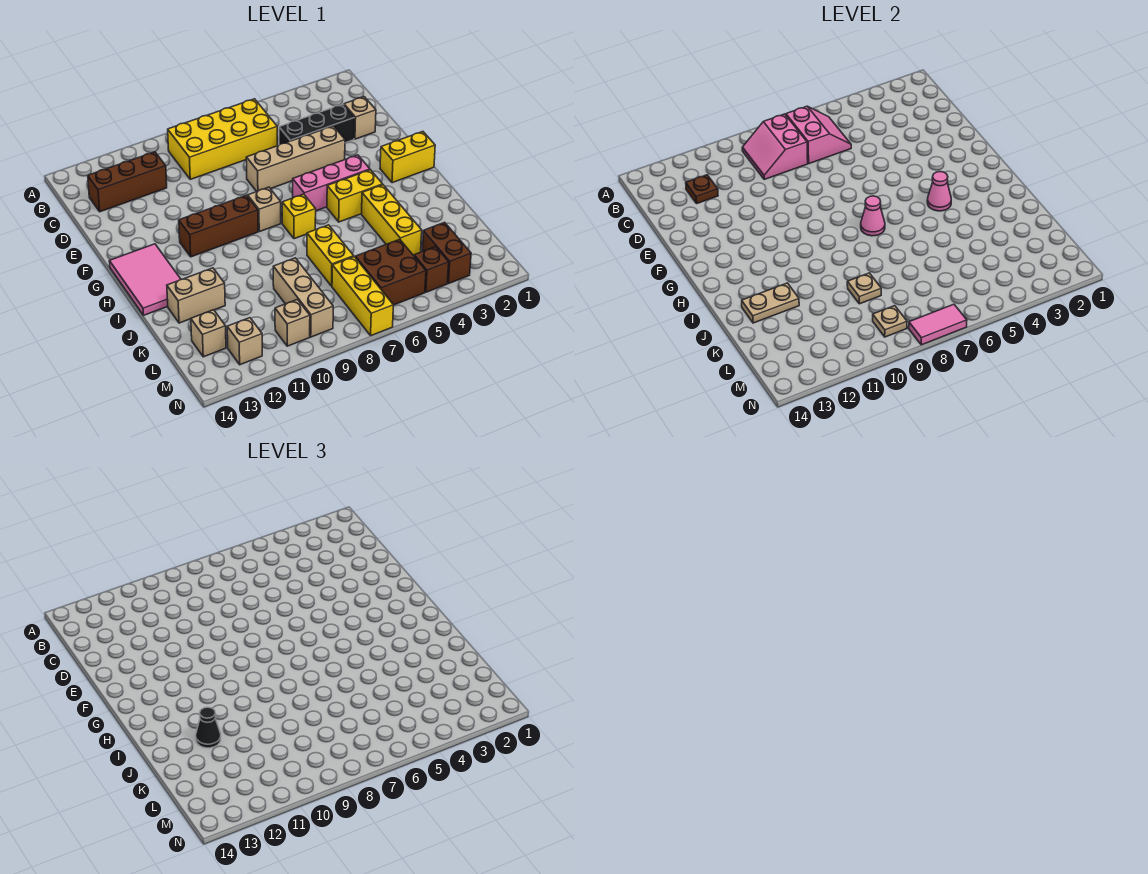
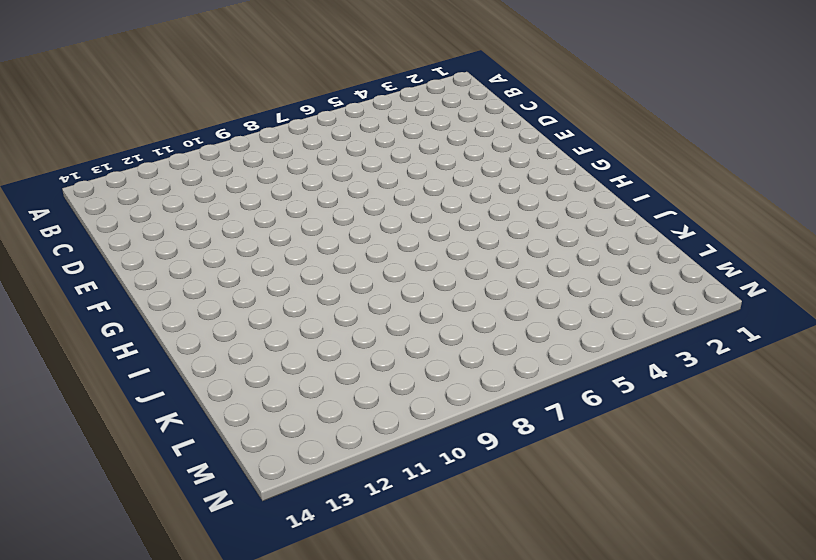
none -> yellow brick B6:C9 level 1
none -> brown brick C11:C13 level 1
none -> tan brick D2 level 1
none -> black brick D3:D5 level 1

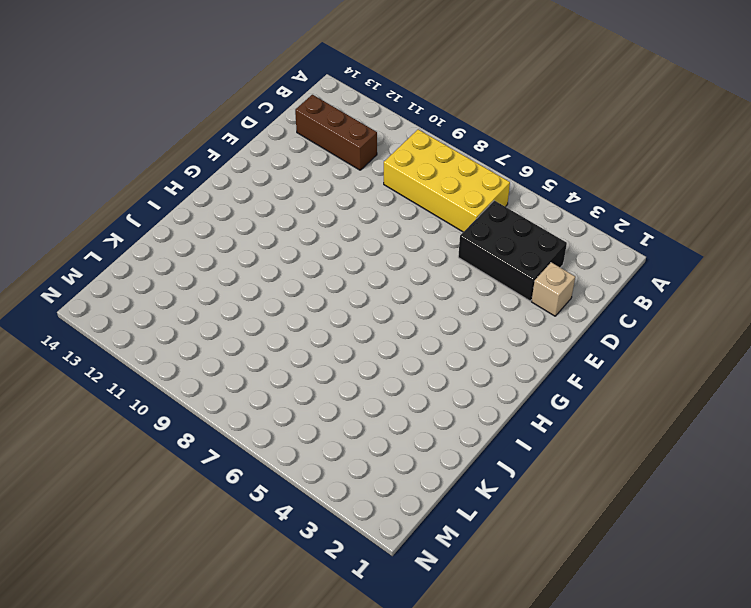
black brick C3:D5 level 1 -> black brick D3:D5 level 1
none -> tan brick E4:E7 level 1
none -> yellow brick G1:G2 level 1
none -> pink brick G4:G6 level 1
none -> tan brick G8 level 1

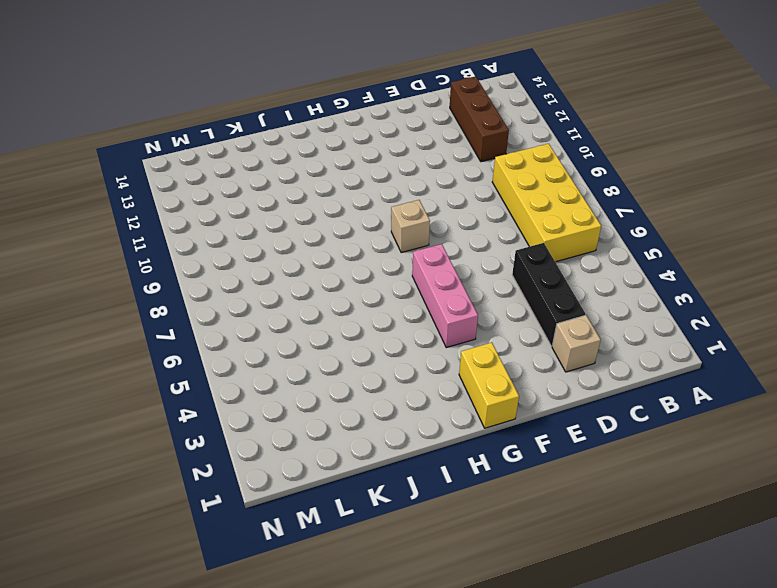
none -> tan brick E4:E7 level 1
none -> brown brick G9:G11 level 1
none -> pink tile G13:I14 level 1
none -> yellow brick H4:H5 level 1

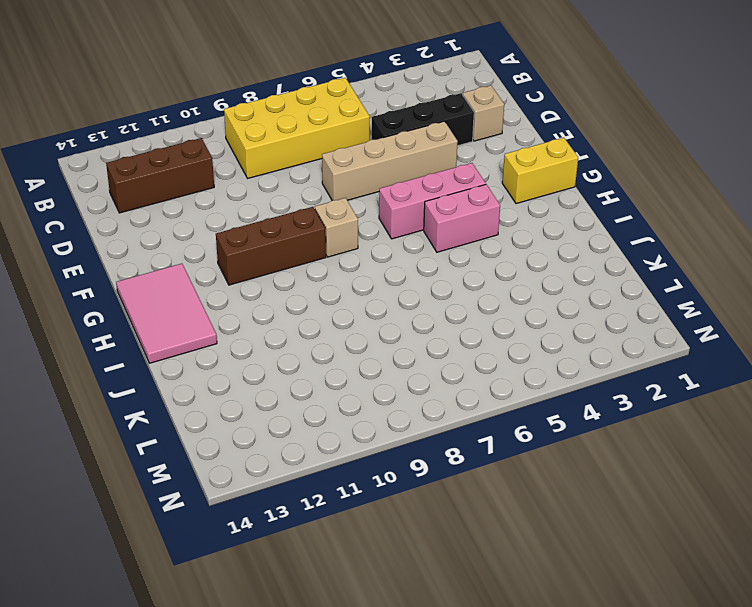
pink brick H4:H5 level 1 -> yellow brick H4:H5 level 1
none -> yellow brick H7 level 1
none -> yellow brick I4:K4 level 1
none -> yellow brick J7:K7 level 1
none -> tan brick J12:J13 level 1

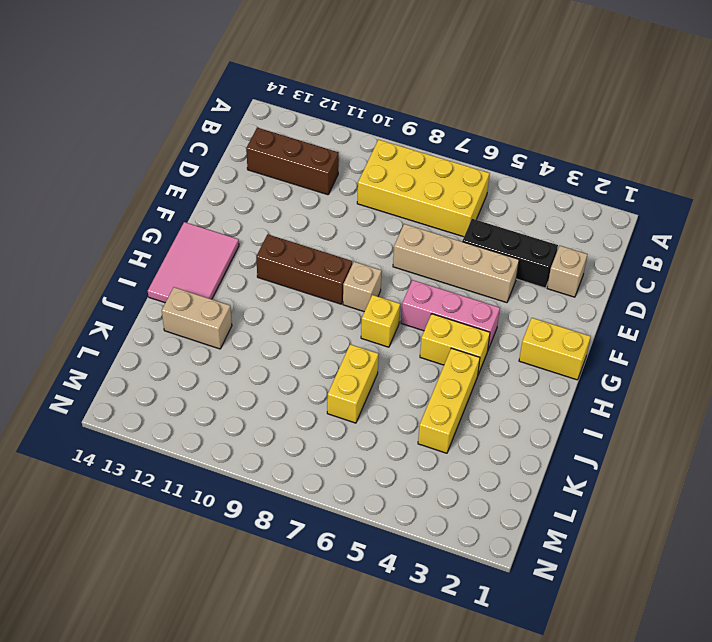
none -> tan brick K9:M9 level 1
none -> brown brick L3:M3 level 1
none -> brown brick L5:M6 level 1
none -> yellow brick L7:N7 level 1

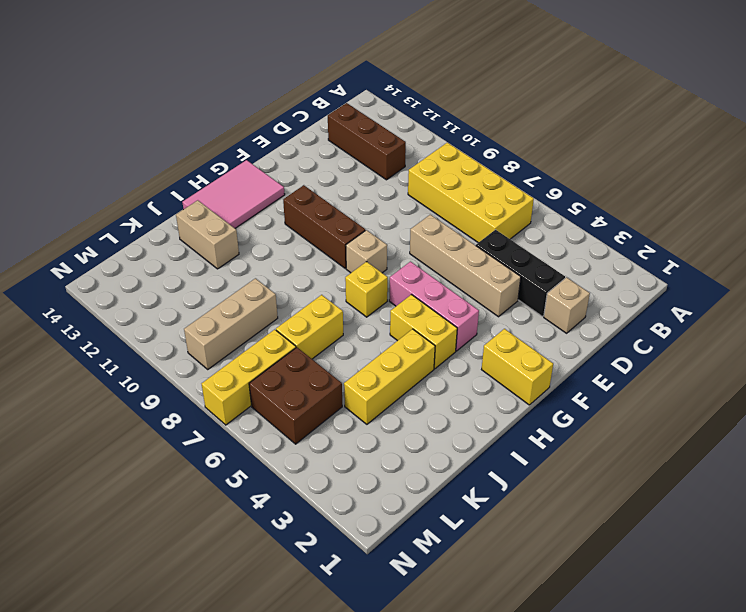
none -> brown brick L3:M3 level 1
none -> tan brick L13 level 1
none -> brown brick M4 level 1
none -> tan brick M10 level 1

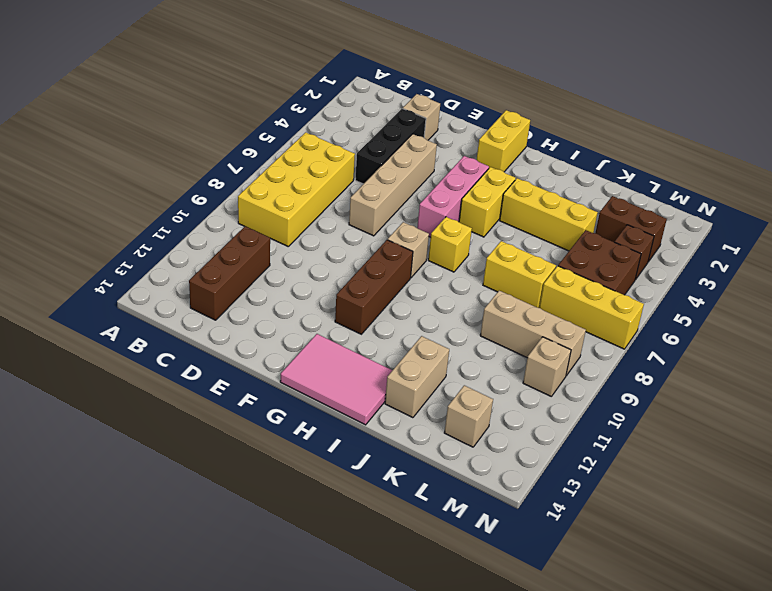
none -> tan brick M12 level 1
none -> pink slope B6:C7 level 2 top 7
none -> pink slope B8:C9 level 2 top 8
none -> brown plate C12 level 2

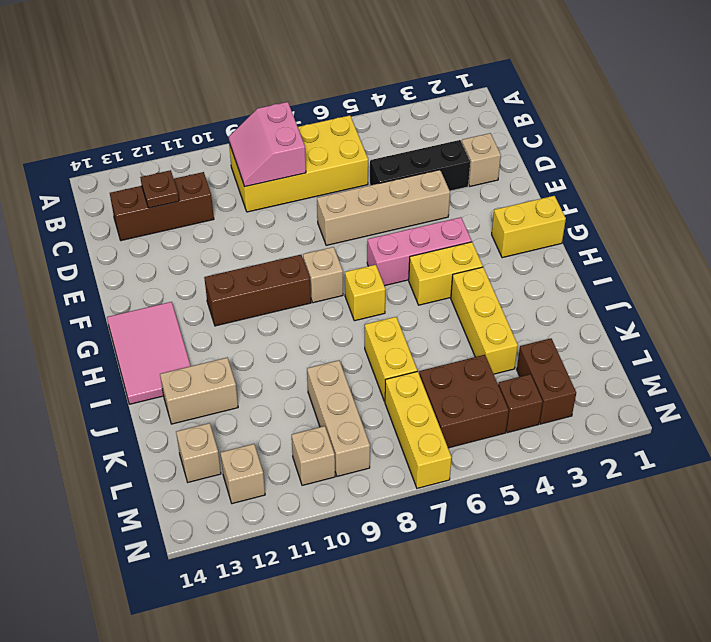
none -> pink slope B6:C7 level 2 top 7
none -> pink cone H4 level 2
none -> pink cone H7 level 2
none -> tan plate J12:J13 level 2

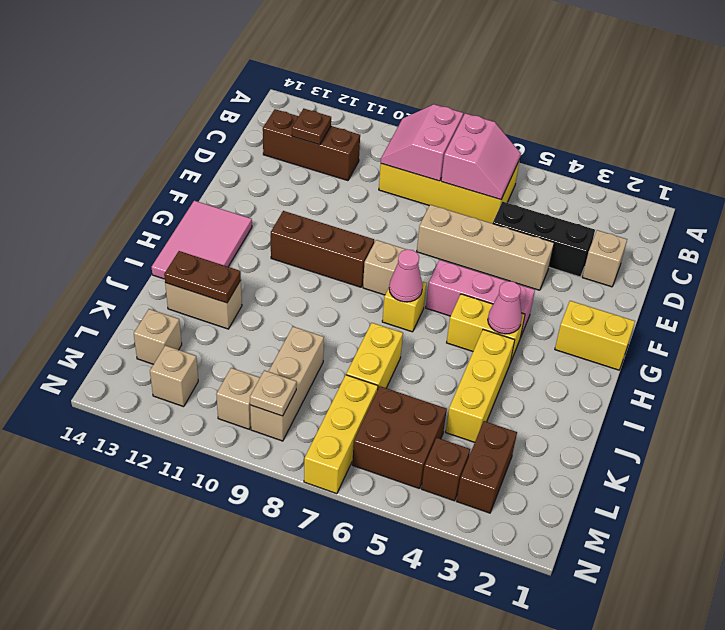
brown plate J12:J13 level 2 -> tan plate J12:J13 level 2
none -> tan plate K9 level 2
none -> pink tile N7:N8 level 2
none -> black cone J12 level 3

